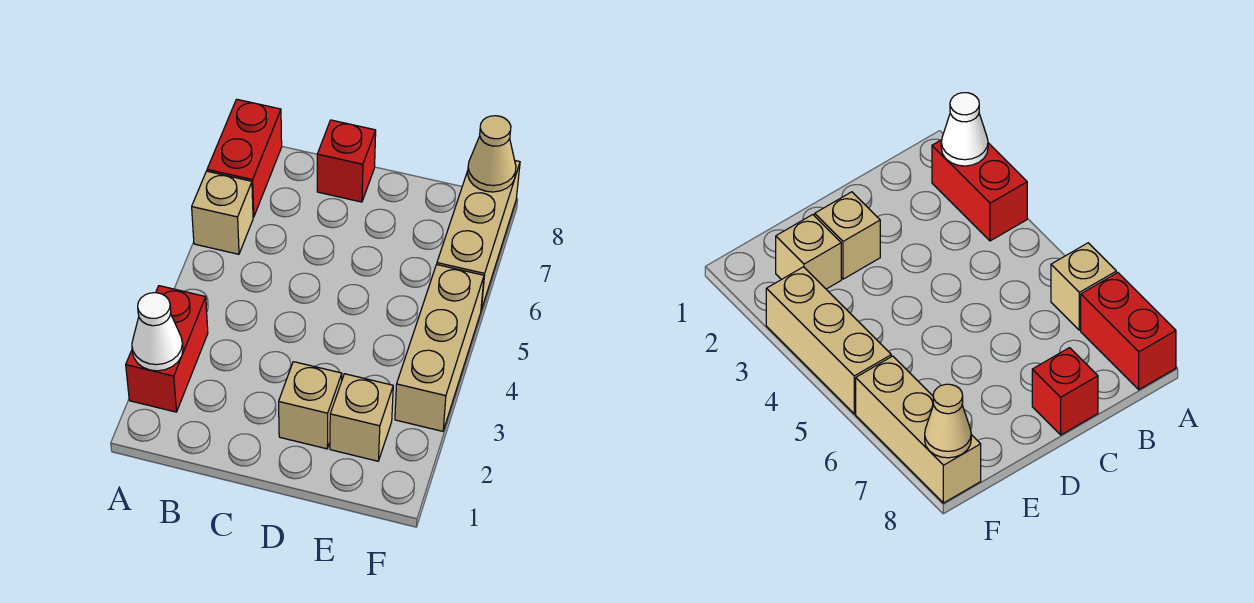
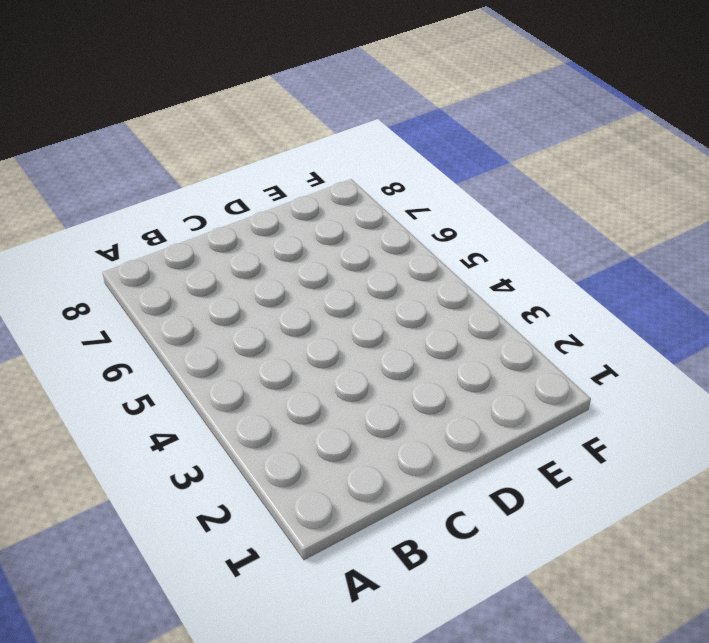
none -> red brick A2:A3 level 1
none -> tan brick A6 level 1

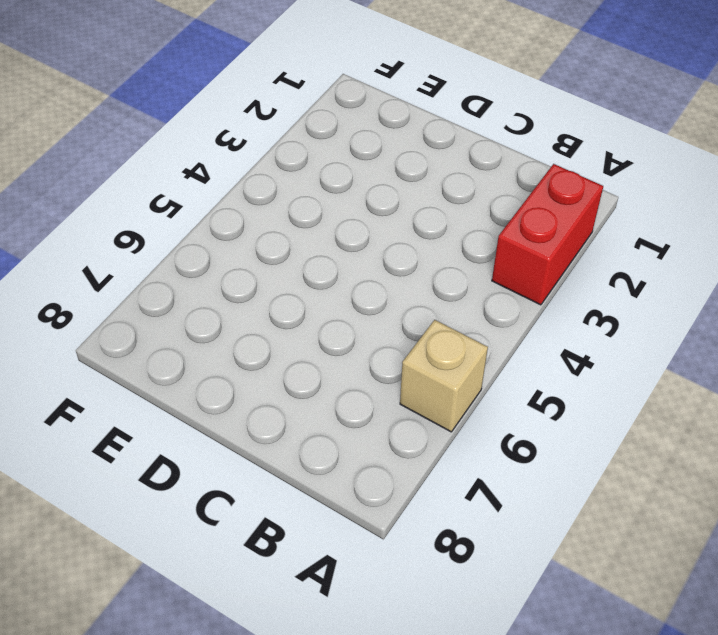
none -> red brick A7:A8 level 1
none -> red brick C8 level 1

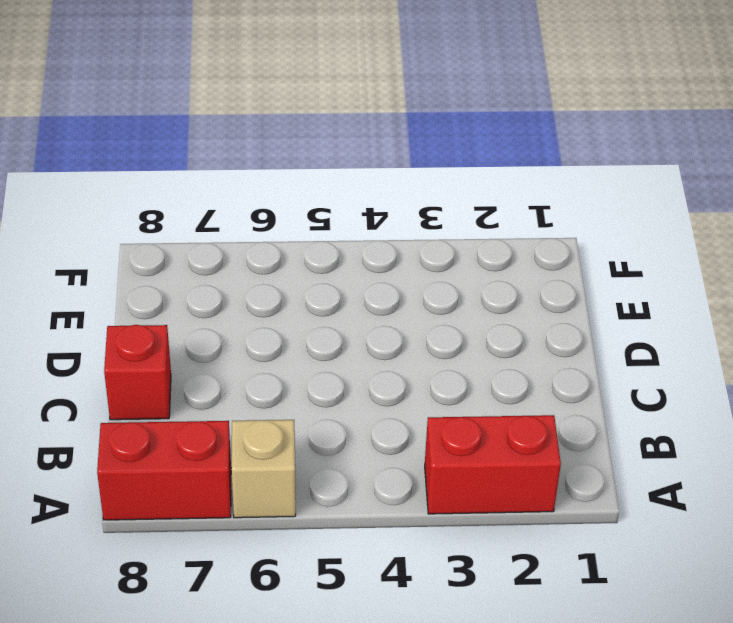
none -> tan brick D2 level 1
none -> tan brick E2 level 1

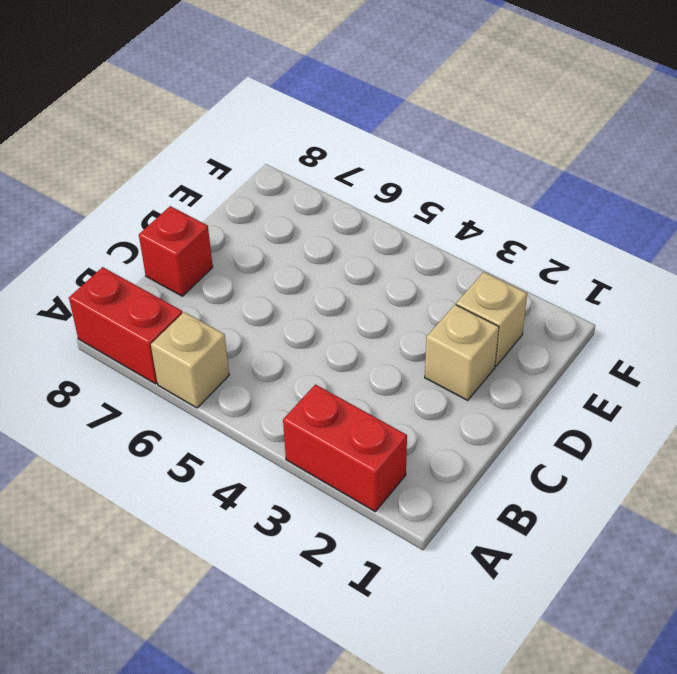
none -> tan brick F3:F5 level 1
none -> tan brick F6:F8 level 1

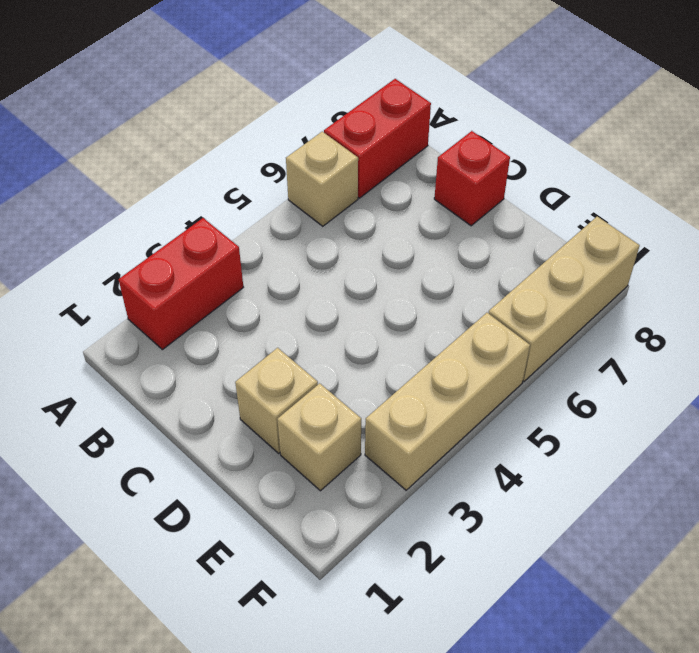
none -> white cone A2 level 2
none -> tan cone F8 level 2

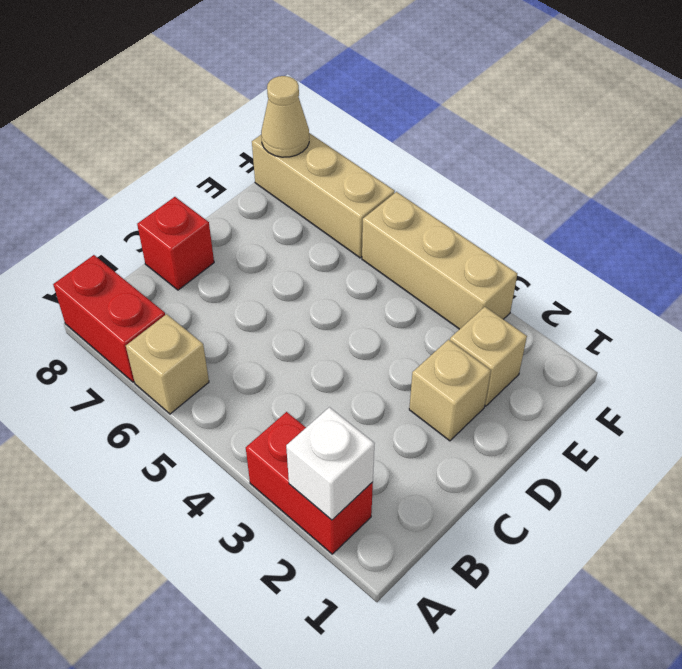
white brick A2 level 2 -> white cone A2 level 2

